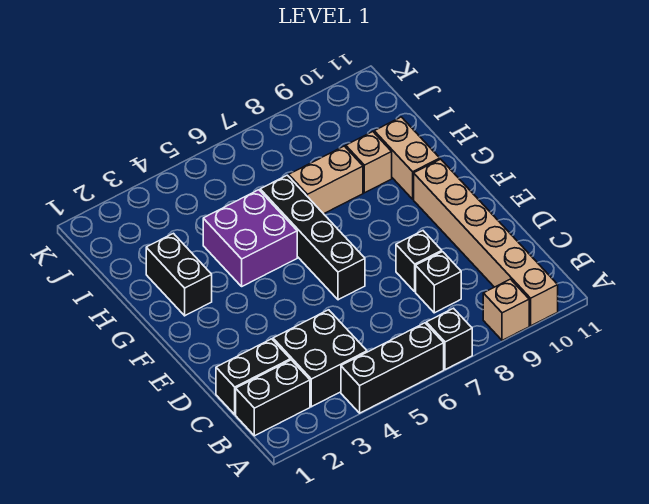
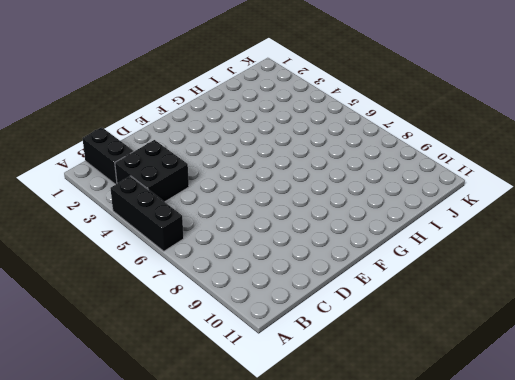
none -> black brick A7 level 1
none -> tan brick A9 level 1
none -> tan brick A10:F10 level 1

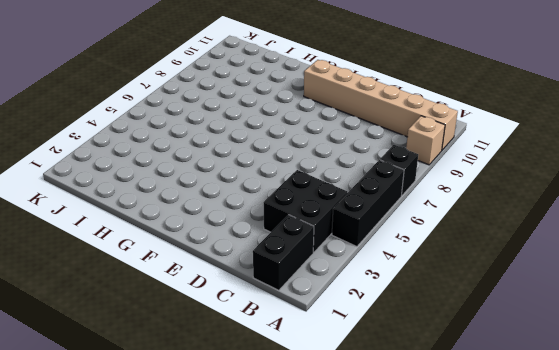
none -> black brick C1:C2 level 1
none -> black brick C8 level 1
none -> black brick D8 level 1

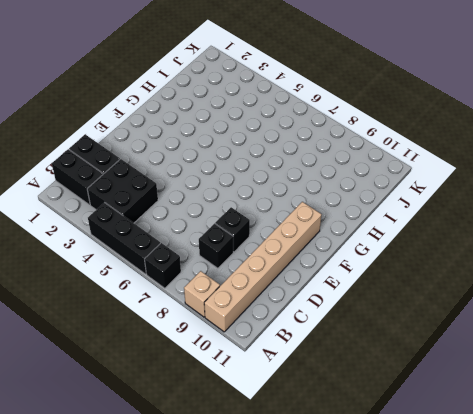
none -> black brick E6:H6 level 1
none -> black brick G2:H2 level 1
none -> purple brick G4:H5 level 1

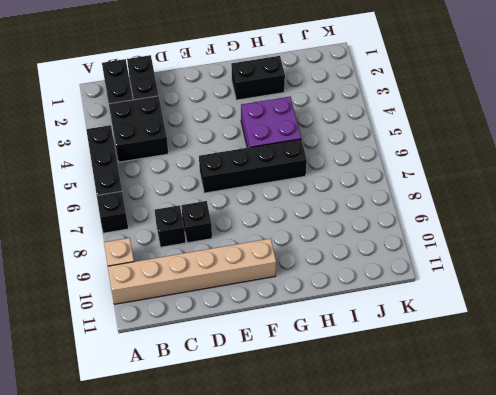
none -> tan brick G10:H10 level 1
none -> tan brick H7:H8 level 1
none -> tan brick H9 level 1

